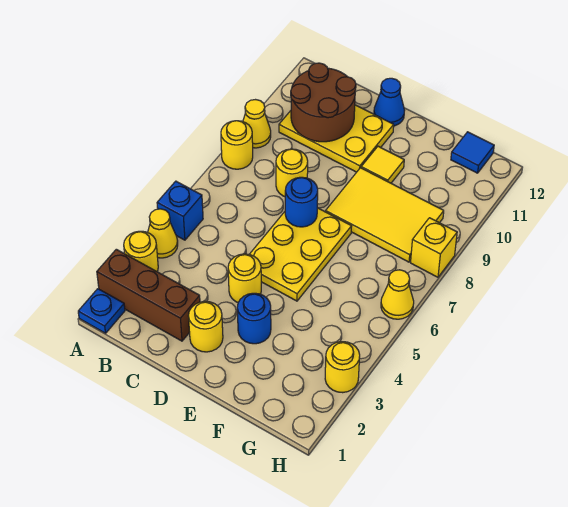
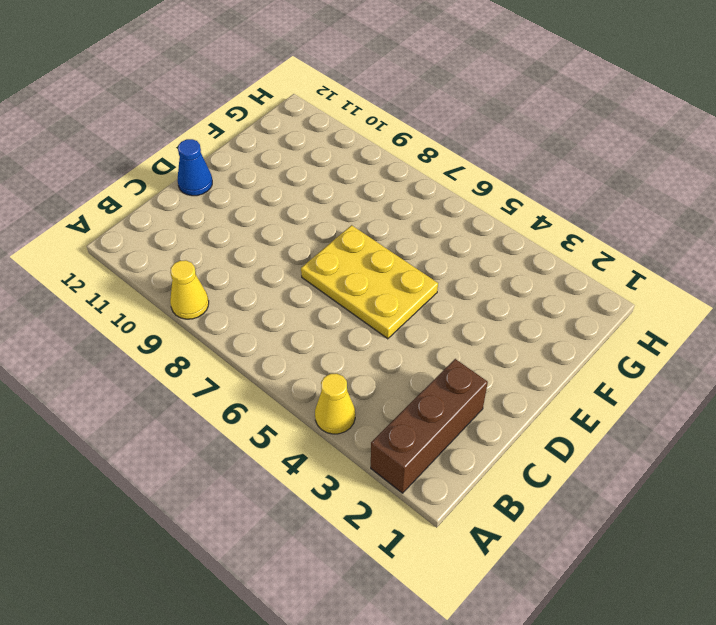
none -> blue plate A1 level 1
none -> yellow round brick A3 level 1
none -> blue brick A5 level 1

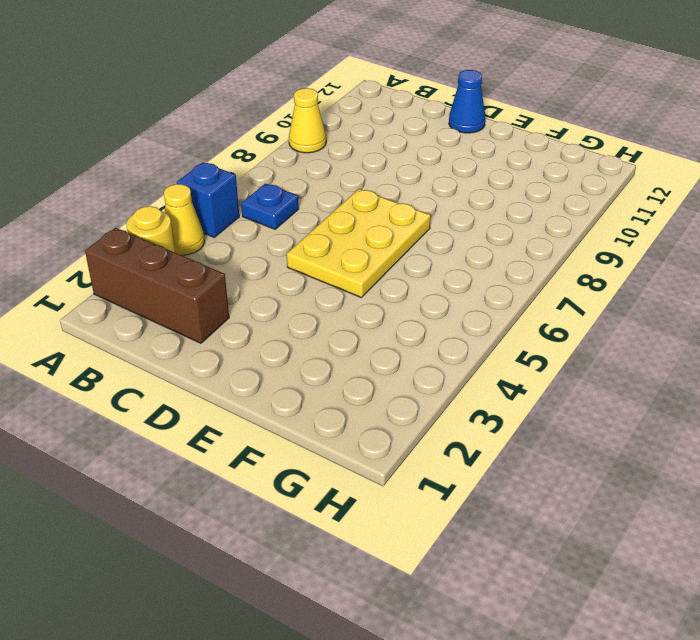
blue plate B6 level 1 -> blue plate A1 level 1
none -> yellow round brick A8 level 1
none -> yellow plate B10:D11 level 1
none -> yellow round brick C8 level 1

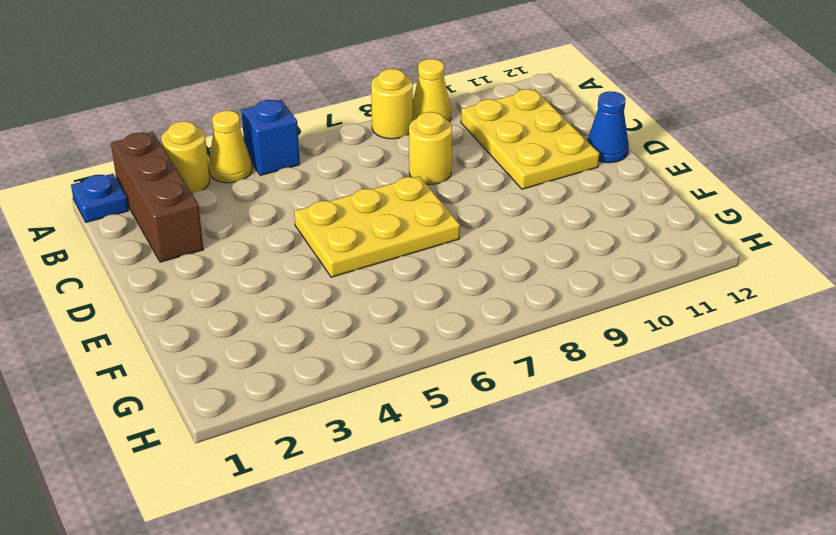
none -> yellow round brick D2 level 1
none -> yellow round brick D4 level 1
none -> blue round brick E3 level 1

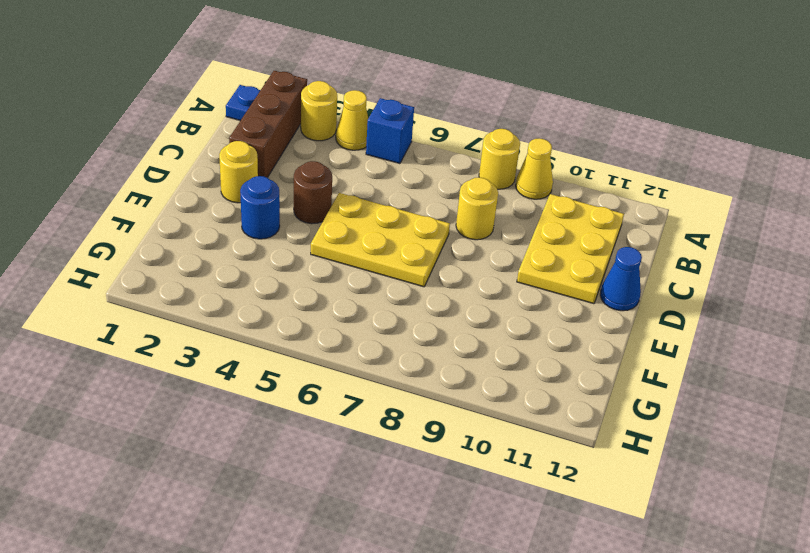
brown round brick D4 level 1 -> yellow round brick D4 level 1
none -> yellow tile E8:G9 level 1
none -> yellow tile E10 level 1
none -> blue tile G12 level 1

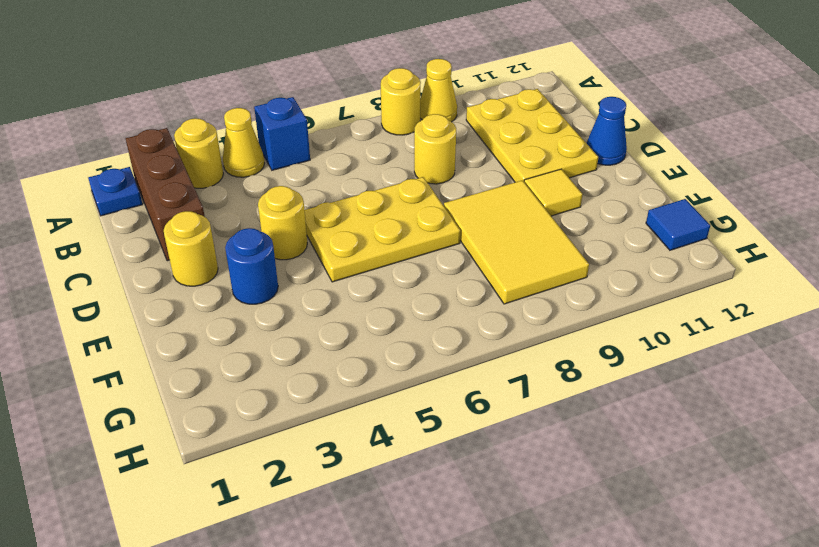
none -> yellow round brick H3 level 1
none -> yellow cone H6 level 1
none -> yellow brick H8 level 1

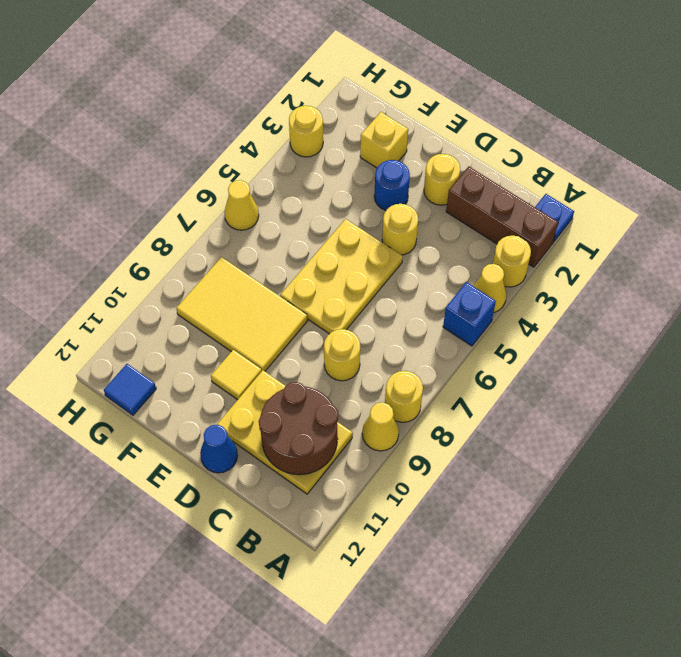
yellow brick F2 level 1 -> yellow brick H8 level 1
none -> blue round brick D7 level 2

